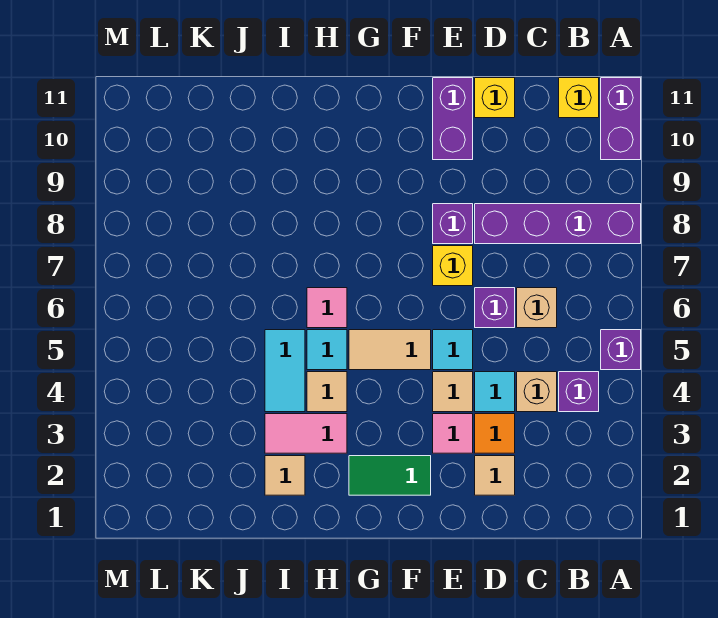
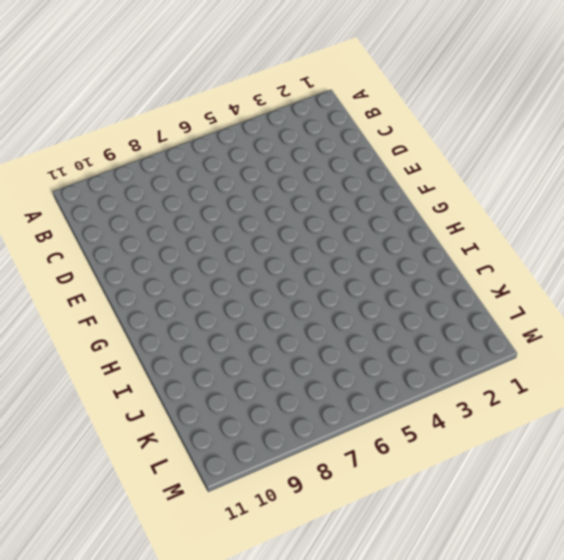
none -> purple brick A5 level 1
none -> purple brick A8:D8 level 1
none -> purple brick A10:A11 level 1

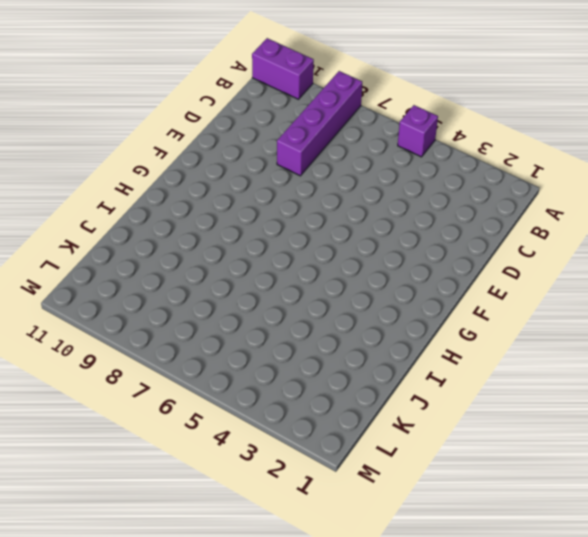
none -> purple brick B4 level 1
none -> yellow brick B11 level 1
none -> tan brick C4 level 1

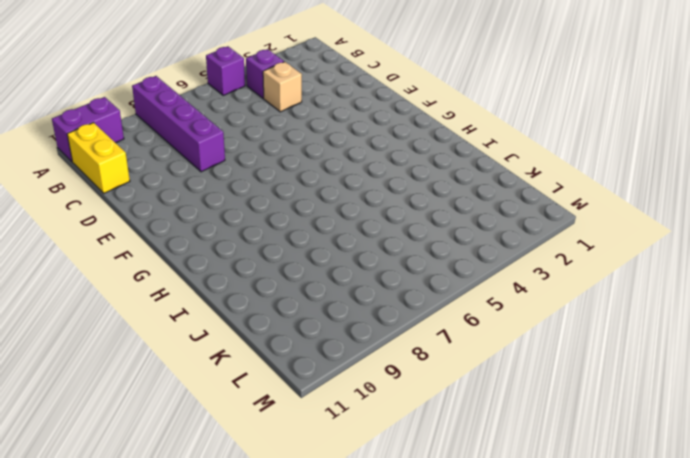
yellow brick B11:C11 level 1 -> yellow brick B11 level 1
none -> tan brick C6 level 1
none -> tan tile D2 level 1
none -> orange tile D3 level 1

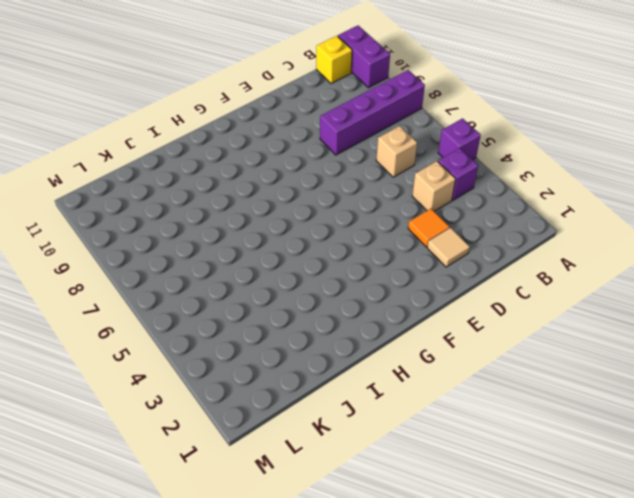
none -> cyan tile D4 level 1
none -> purple brick D6 level 1
none -> yellow brick D11 level 1

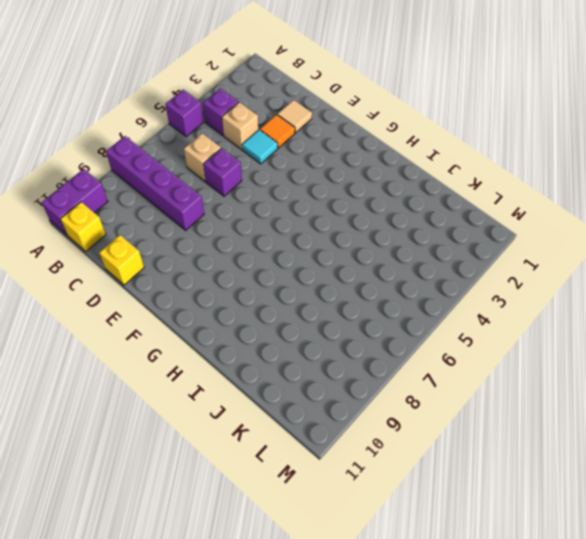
none -> pink tile E3 level 1
none -> tan tile E4 level 1
none -> cyan tile E5 level 1

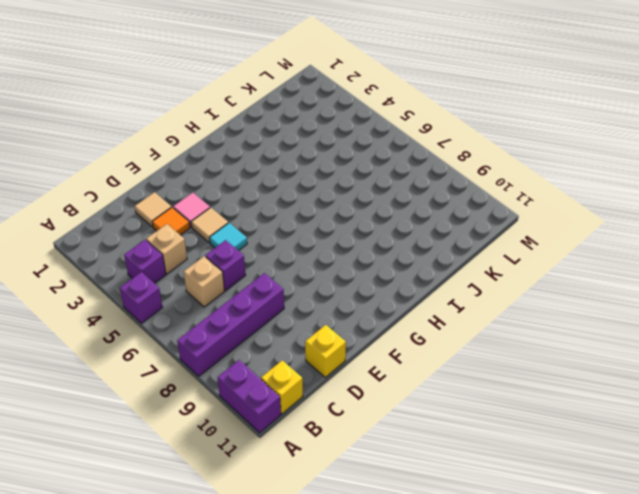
none -> cyan tile D4 level 1
none -> yellow brick E7 level 1
none -> purple brick E8 level 1

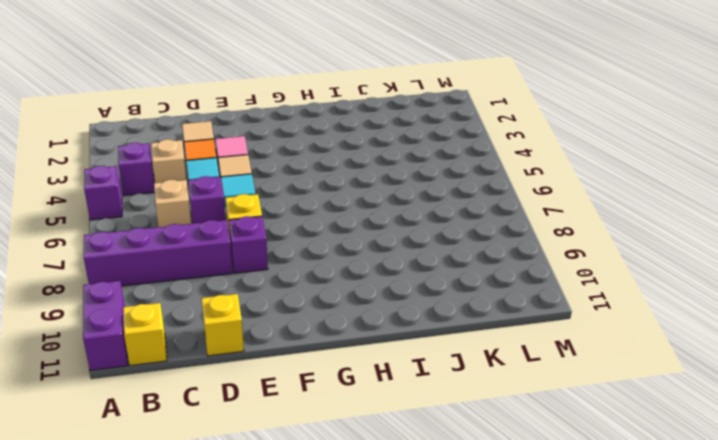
none -> purple brick E10:E11 level 1
none -> green tile F2:G2 level 1
none -> tan tile F5:G5 level 1

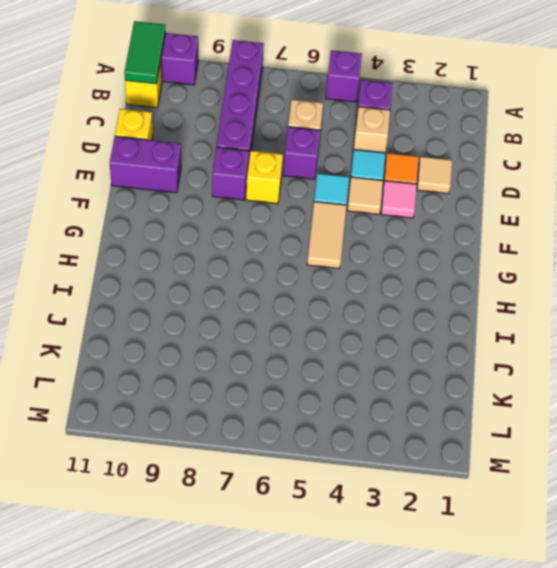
green tile A11:B11 level 2 -> green tile F2:G2 level 1
none -> pink tile H3:I3 level 1
none -> tan tile H4 level 1
none -> cyan tile H5 level 1

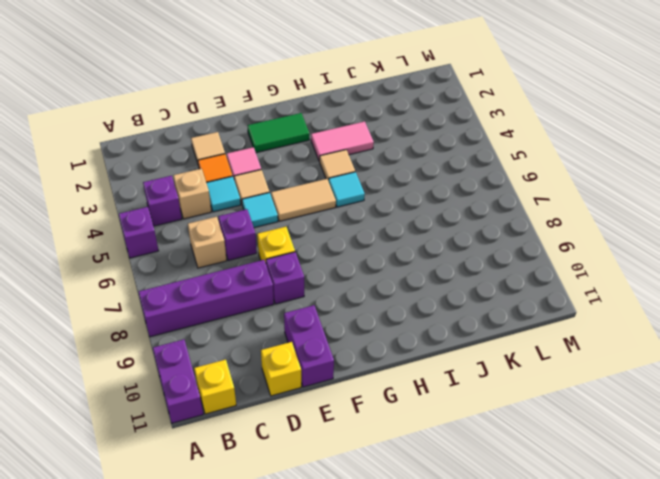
none -> pink tile H6 level 1
none -> tan tile I2 level 1
none -> cyan tile I4:I5 level 1

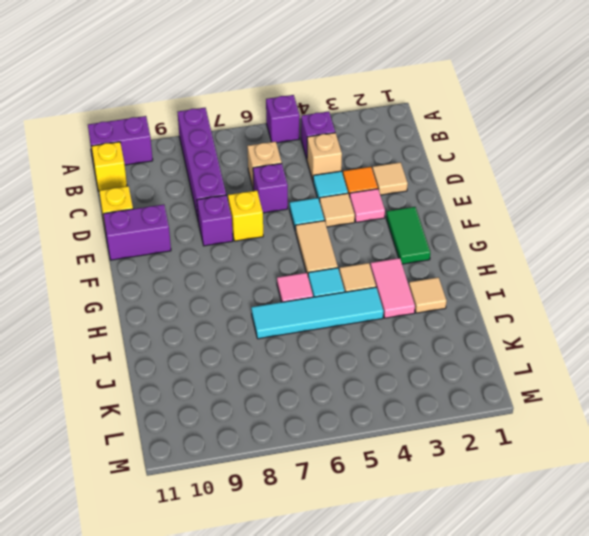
cyan tile I4:I7 level 1 -> cyan tile I4:I5 level 1

